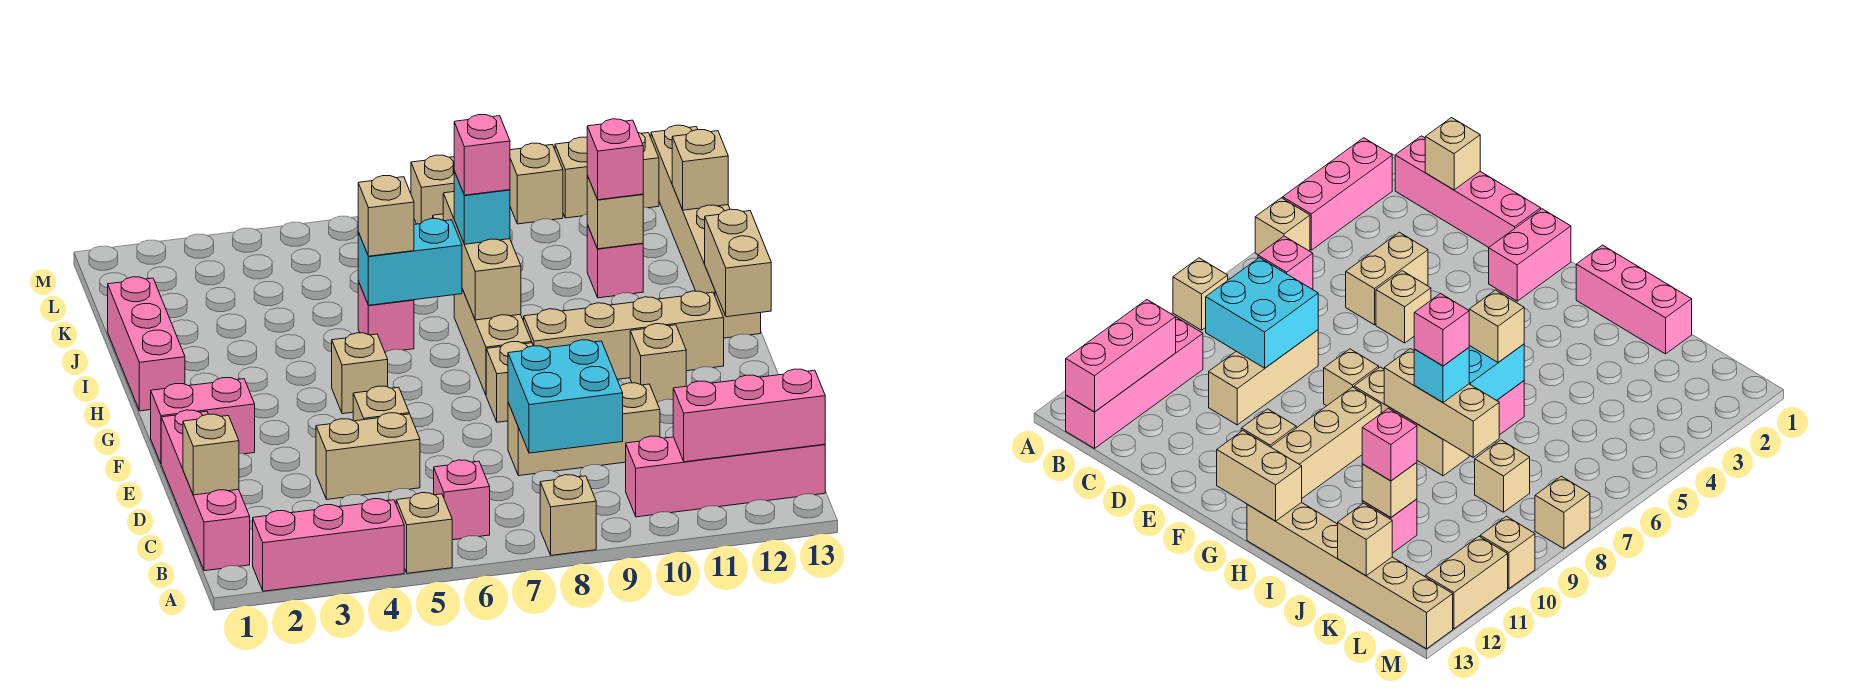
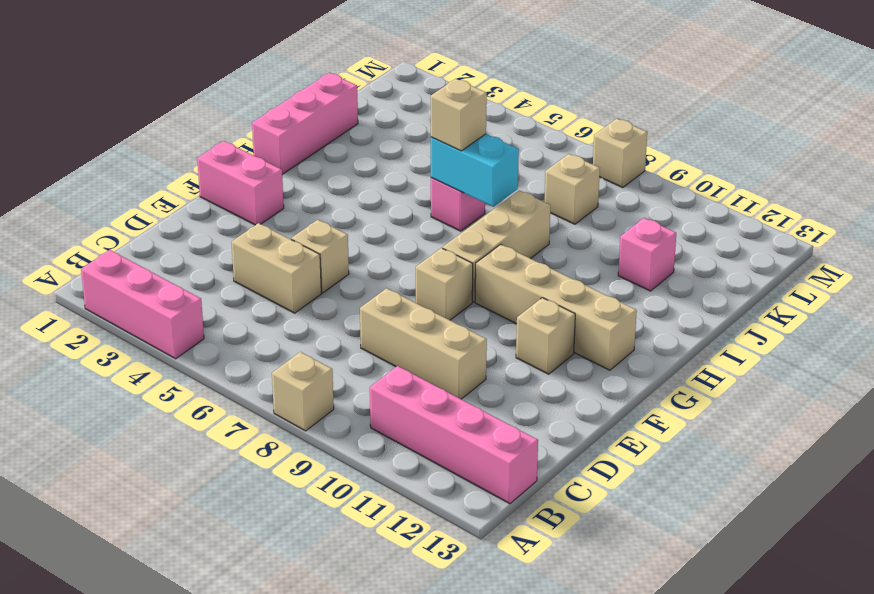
none -> tan brick A5 level 1
none -> pink brick B1:E1 level 1
none -> pink brick B6 level 1
none -> tan brick G5 level 1

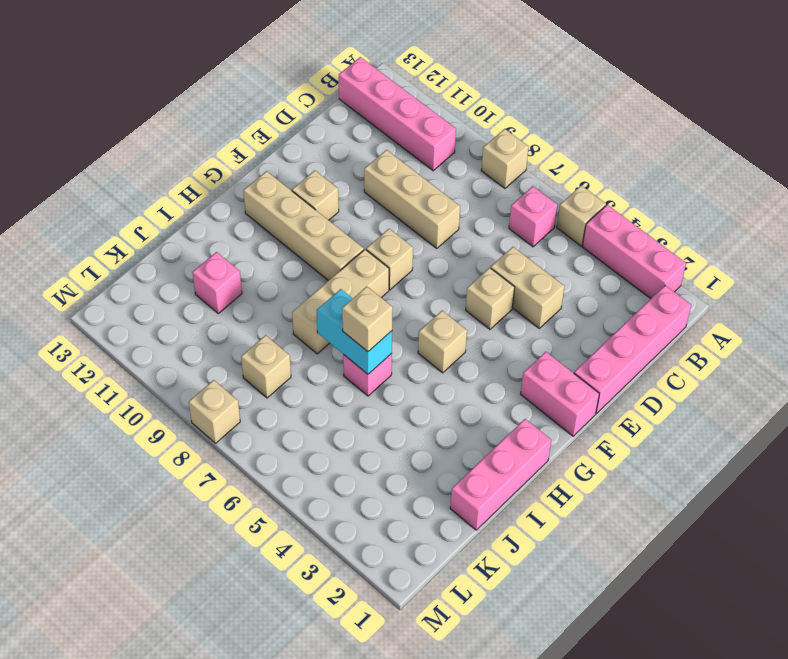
none -> tan brick H13:M13 level 1
none -> tan brick M10 level 1
none -> tan brick M11:M12 level 1
none -> pink brick B11:B13 level 2

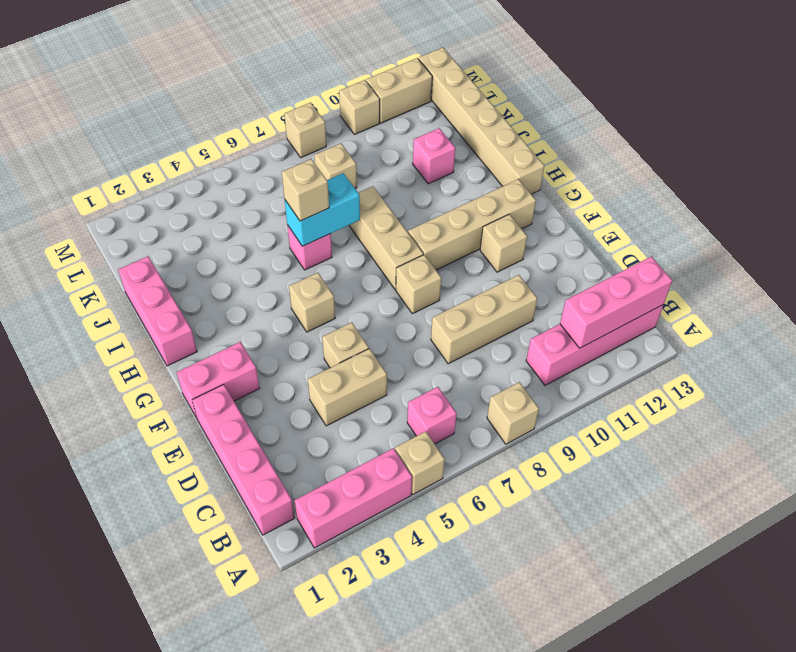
none -> tan brick C1 level 2
none -> cyan brick C8:D9 level 2
none -> tan brick G13:H13 level 2
none -> tan brick H8:J8 level 2

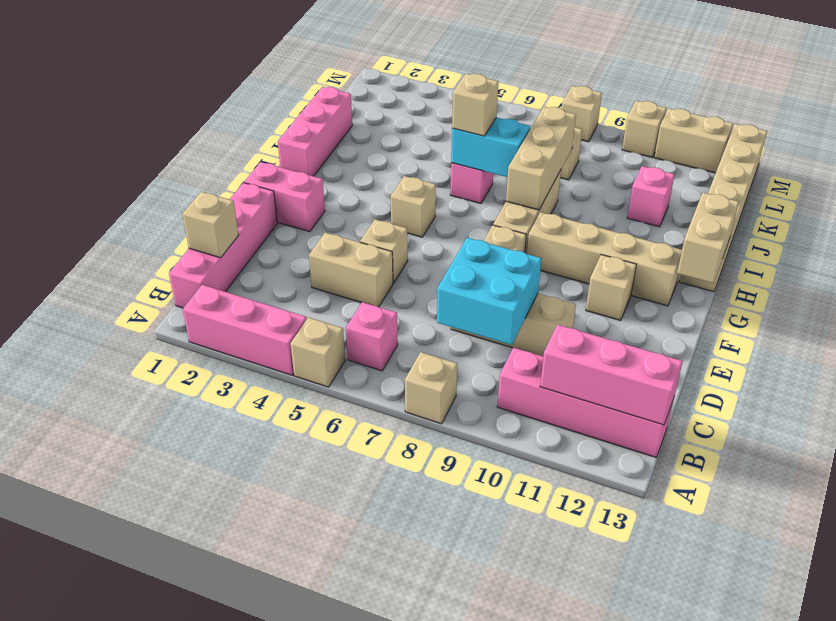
none -> tan brick J11 level 2
none -> tan brick K13 level 2
none -> cyan brick I8 level 3
none -> pink brick J11 level 3

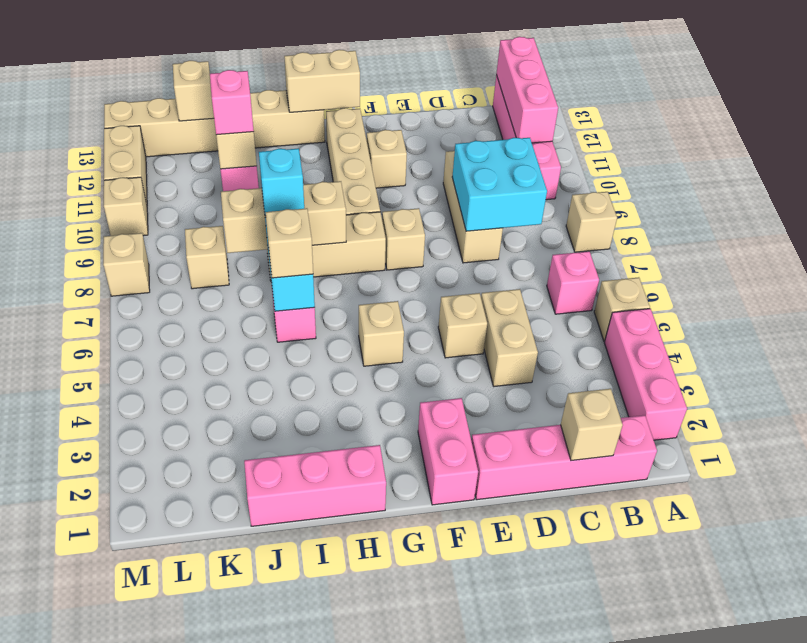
none -> pink brick I8 level 4

